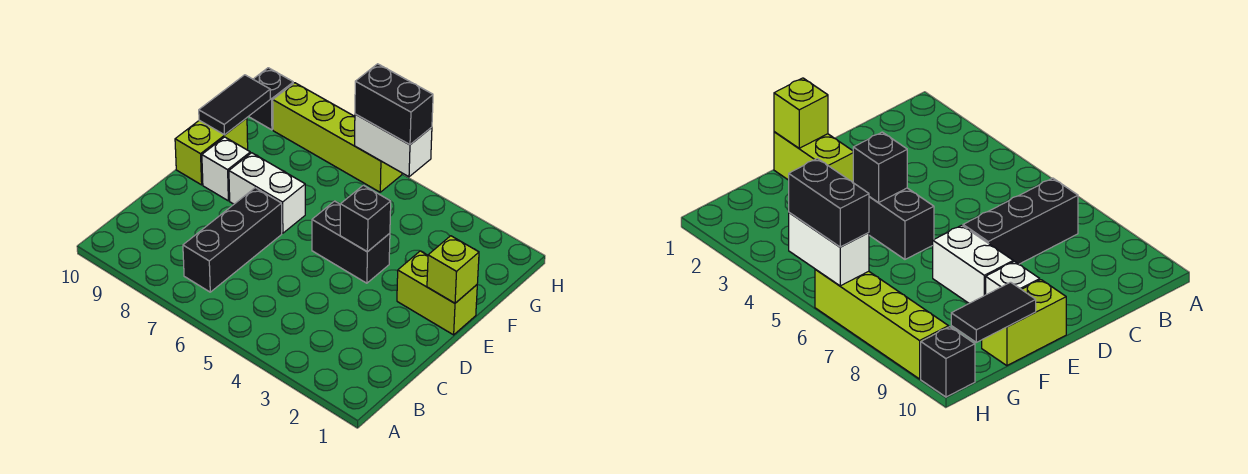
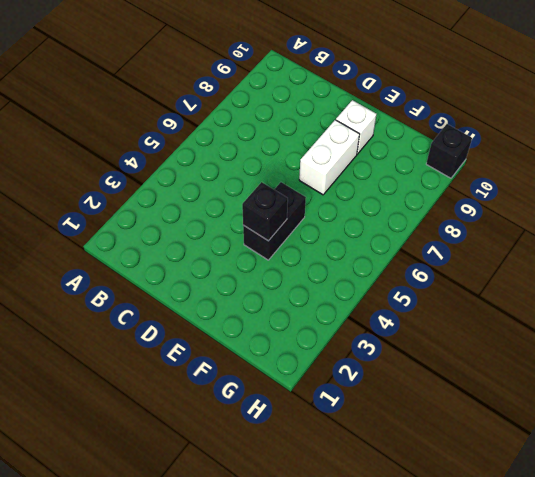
none -> black brick B7:D7 level 1
none -> lime brick E1:E2 level 1
none -> lime brick E10:F10 level 1

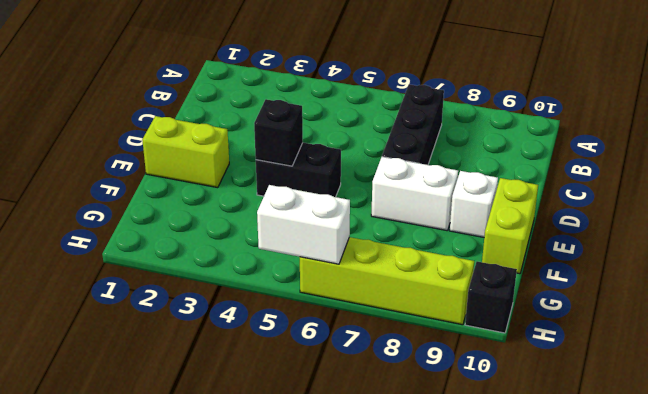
none -> lime brick E1 level 2
none -> black tile F10:G10 level 2
none -> black brick H5:H6 level 3

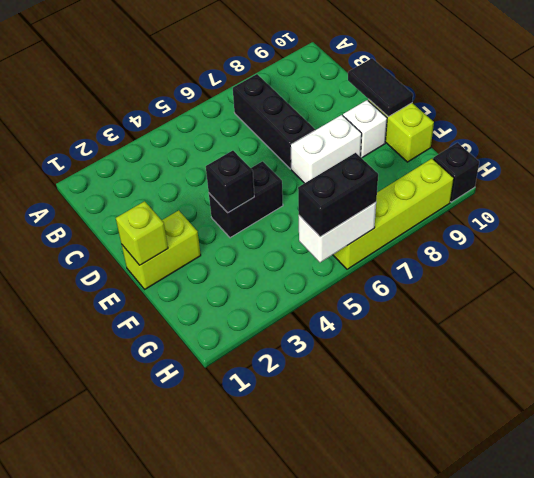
black tile D10:E10 level 2 -> black tile F10:G10 level 2

